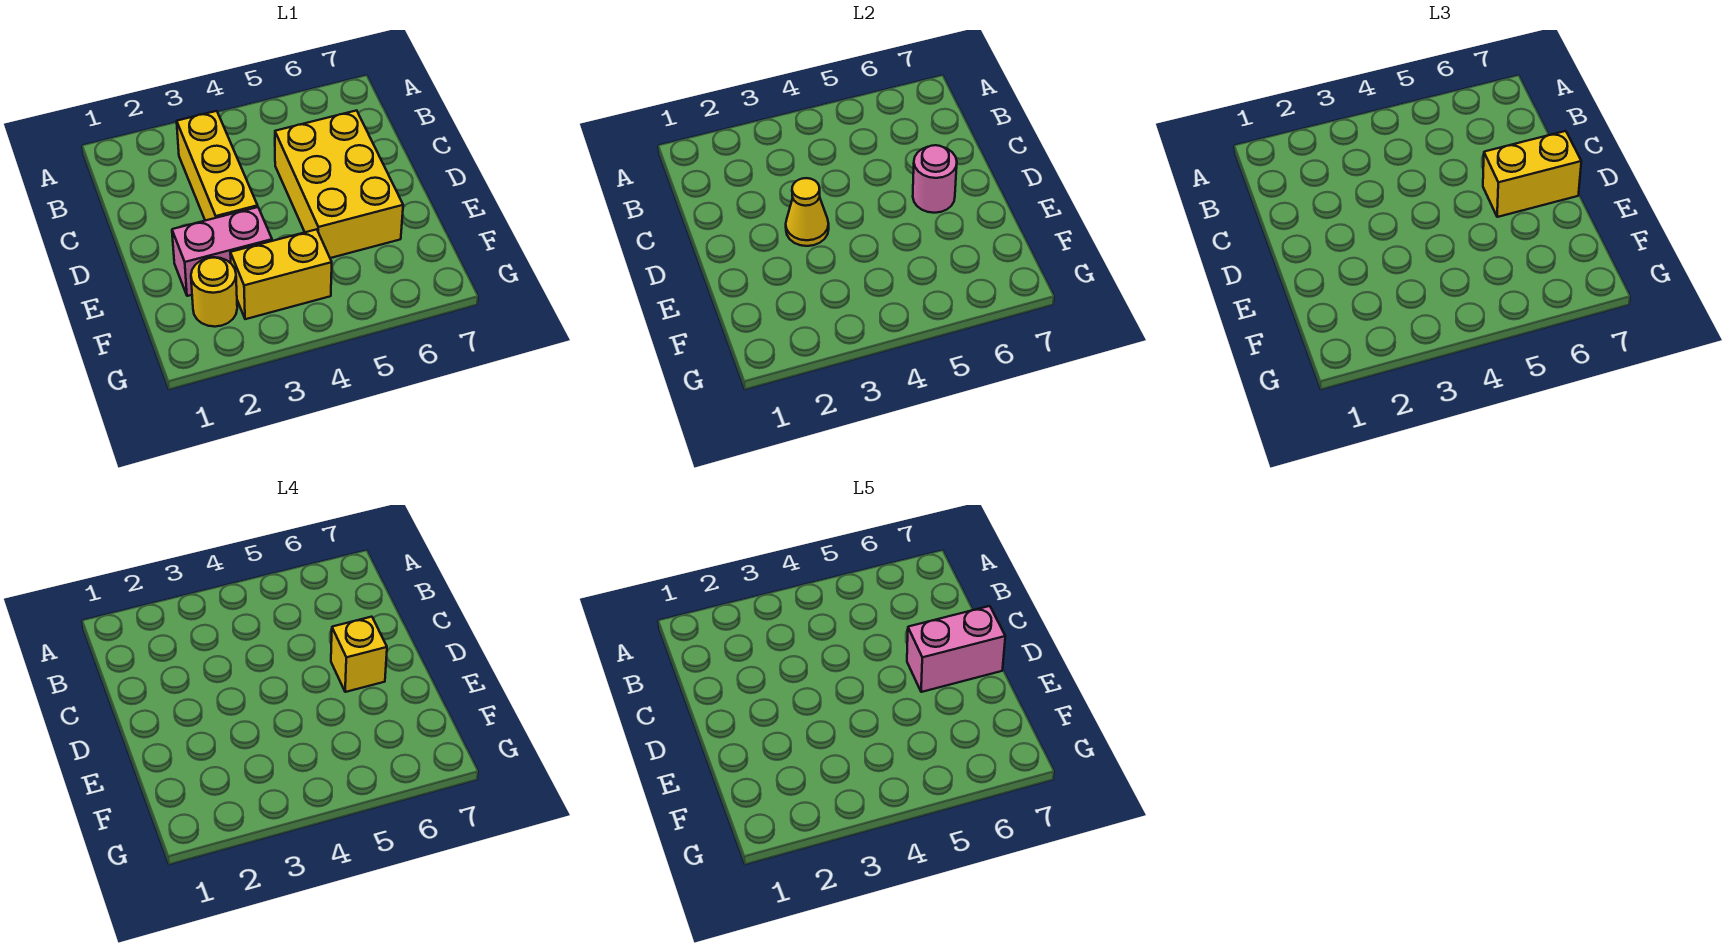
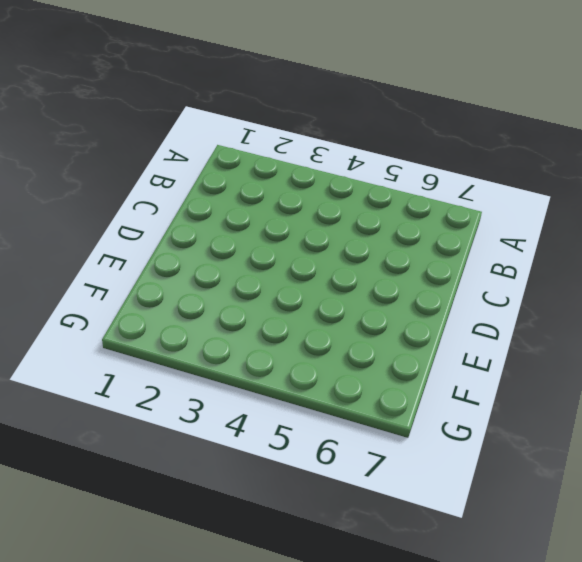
none -> yellow brick B3:D3 level 1
none -> yellow brick C5:E6 level 1

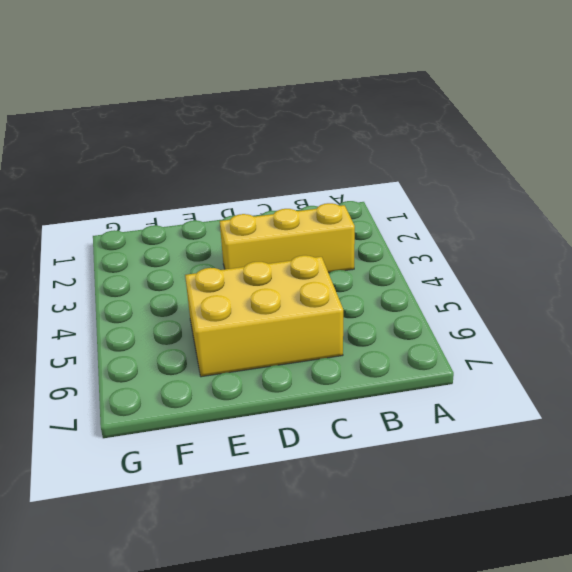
none -> pink brick E2:E3 level 1
none -> yellow round brick F2 level 1

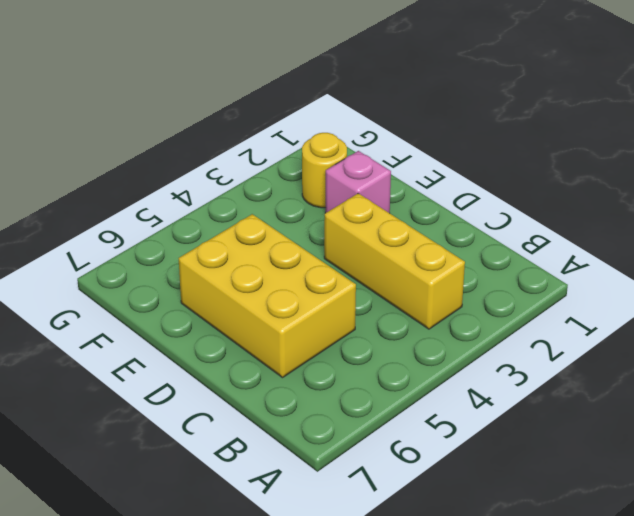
pink brick E2 level 1 -> pink brick E2:E3 level 1
none -> yellow brick F3:F4 level 1
none -> yellow cone D3 level 2

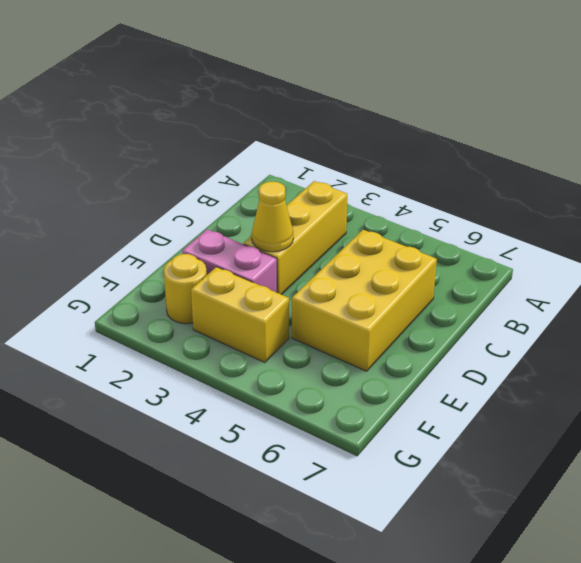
none -> pink round brick D6 level 2
none -> yellow brick D6:D7 level 3

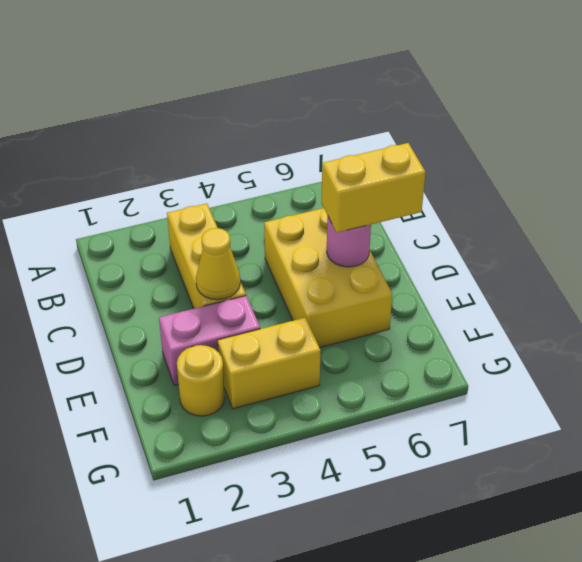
none -> yellow brick D6 level 4
none -> pink brick D6:D7 level 5

